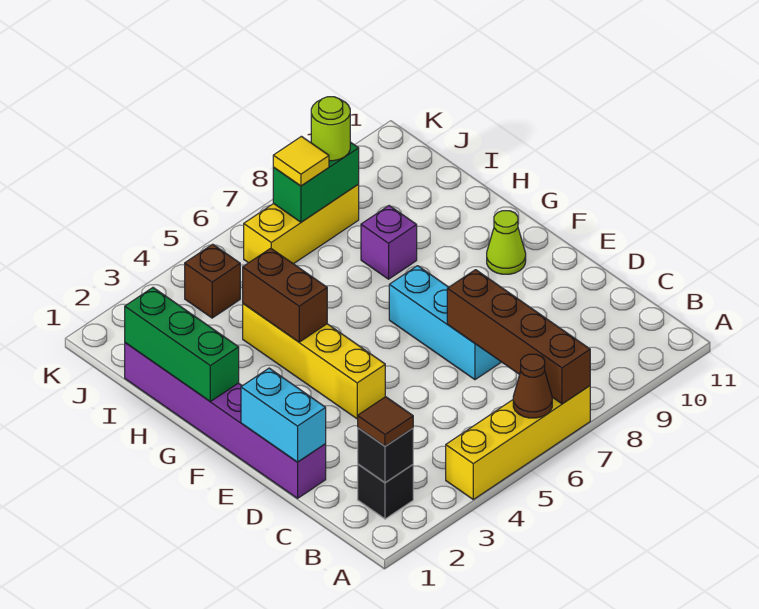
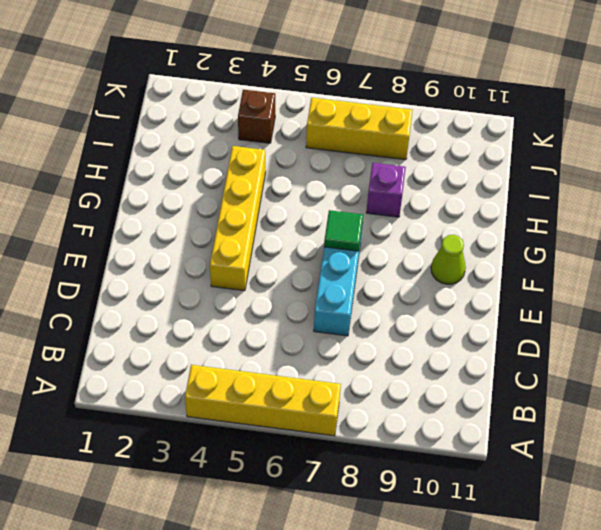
green tile F7 level 2 -> none
none -> black brick B2 level 1
none -> purple brick D1:I1 level 1
none -> brown cone A6 level 2

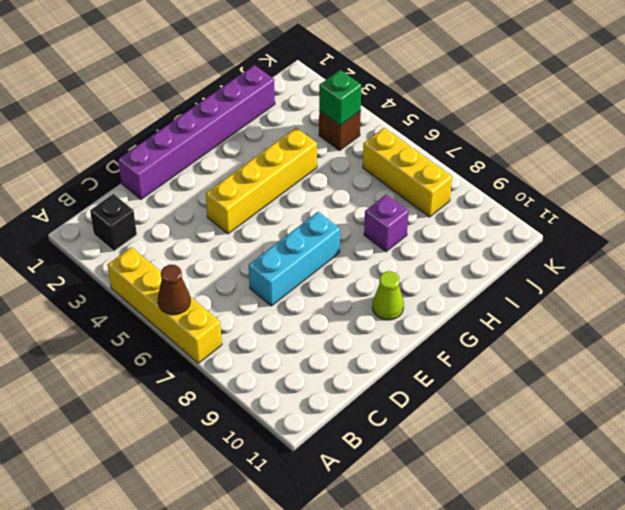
green brick J4 level 2 -> none
none -> brown brick A7:D7 level 2
none -> black brick B2 level 2
none -> cyan brick D1:E1 level 2

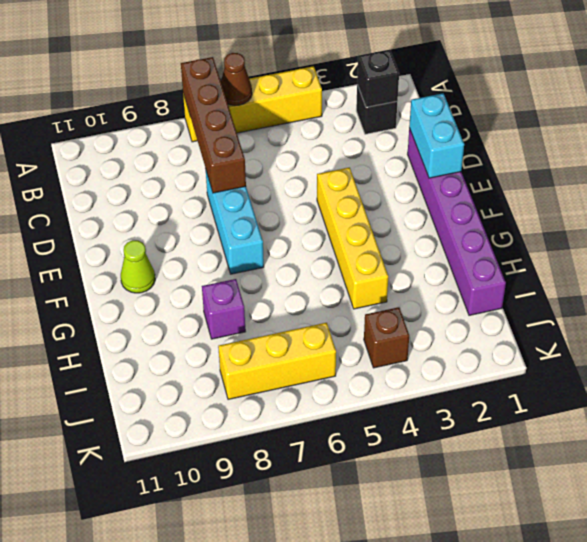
none -> green brick G1:I1 level 2
none -> brown brick G4:H4 level 2
none -> green brick J7:J8 level 2

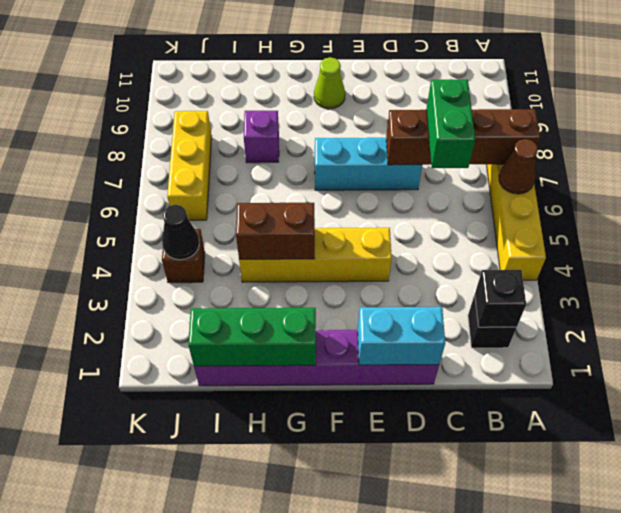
green brick C6:C7 level 3 -> green brick J7:J8 level 2
black cone J4 level 2 -> none
none -> brown tile B2 level 3
none -> yellow tile J7 level 3
none -> lime round brick J8 level 3

